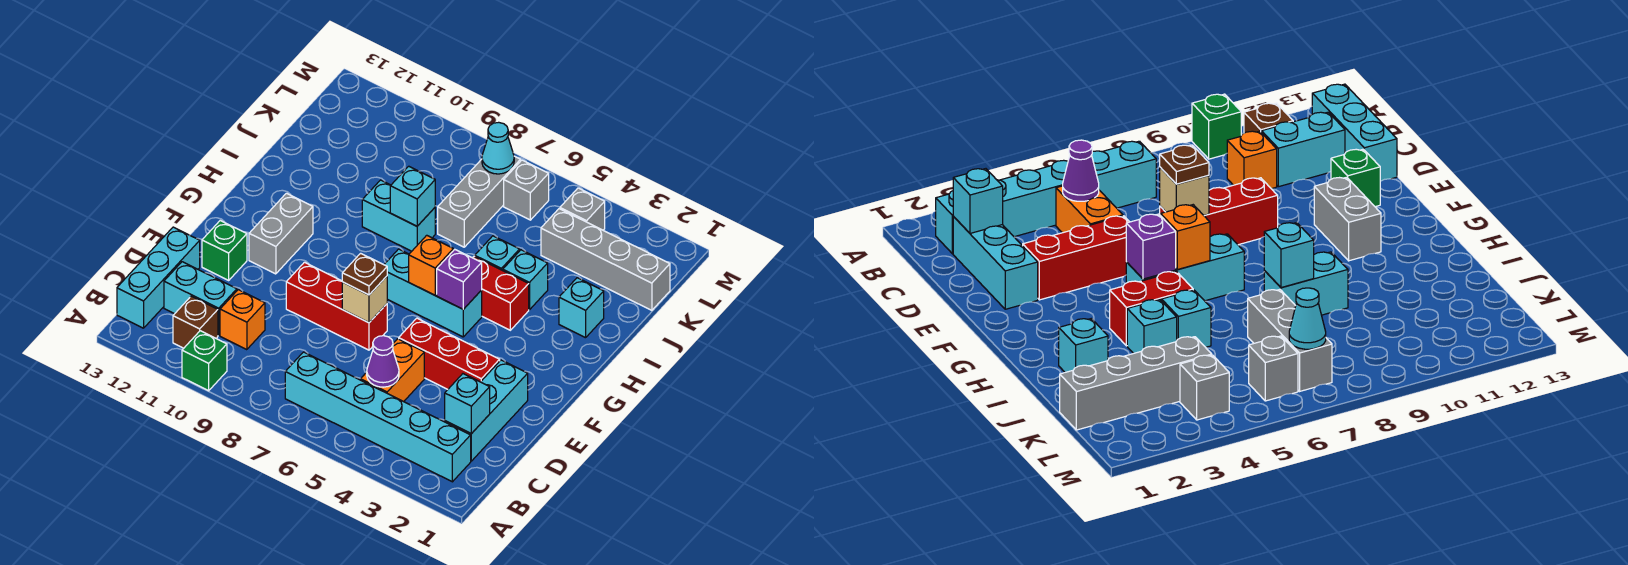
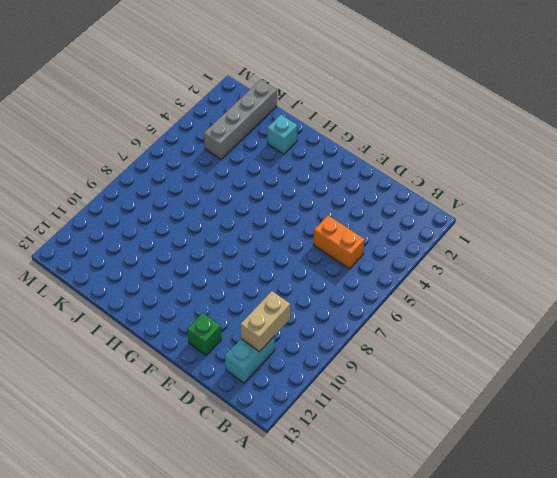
tan brick C10:C11 level 2 -> none
none -> green brick A10 level 1
none -> cyan brick B2:B7 level 1
none -> brown brick B11 level 1
none -> cyan brick B13:D13 level 1

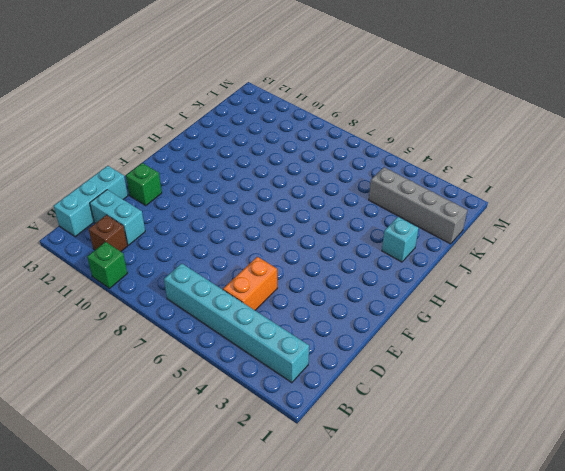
none -> cyan brick C2:E2 level 1
none -> orange brick C10 level 1
none -> red brick E3:E5 level 1
none -> red brick E7:E9 level 1

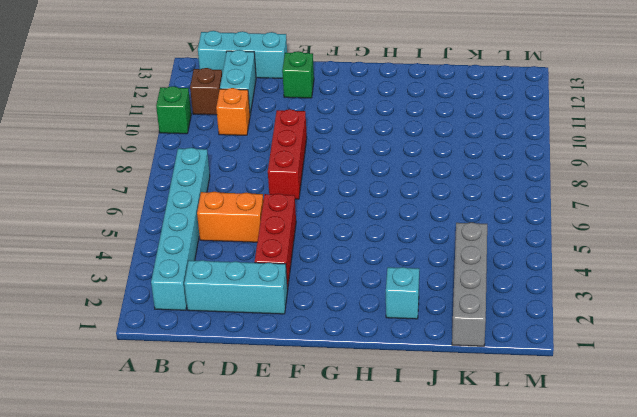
none -> grey brick F11:G11 level 1
none -> cyan brick G5:G7 level 1
none -> red brick H4:H5 level 1
none -> cyan brick I4 level 1

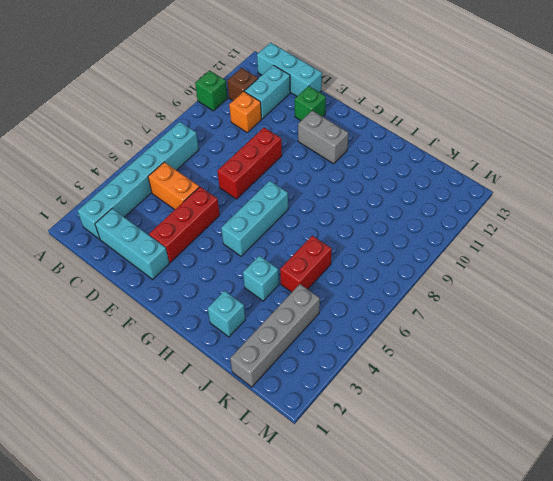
red brick J5:J6 level 1 -> red brick H4:H5 level 1
none -> cyan brick I5 level 1
none -> cyan brick I8:I9 level 1
none -> grey brick J7:L7 level 1
none -> grey brick L4 level 1

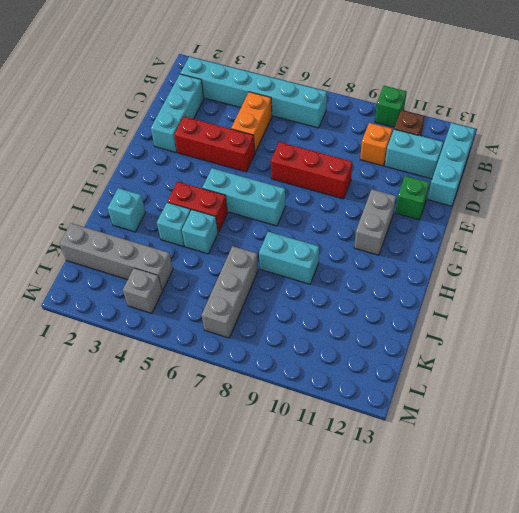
none -> grey brick L6 level 1
none -> cyan brick C2 level 2
none -> purple cone C5 level 2
none -> tan brick E7 level 2

